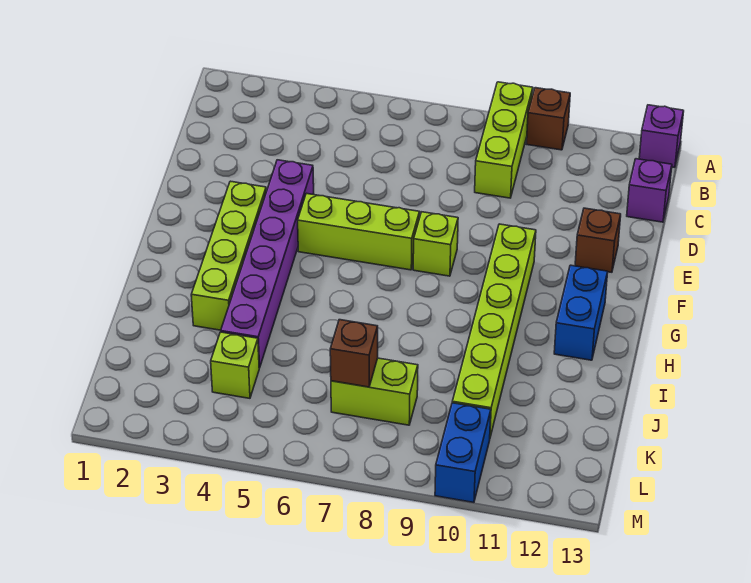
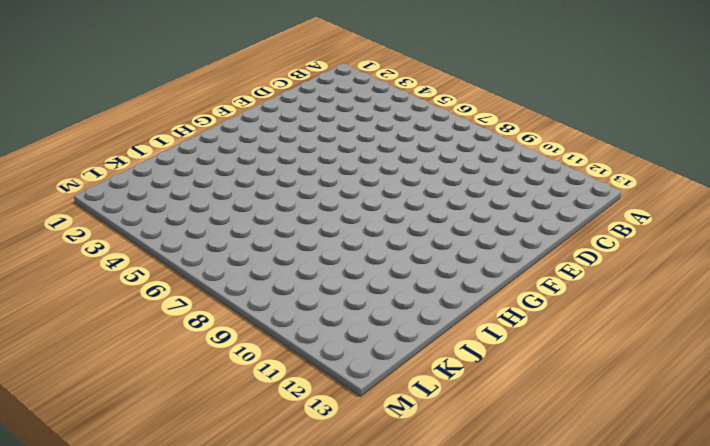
none -> lime brick A9:C9 level 1
none -> brown brick A10 level 1
none -> purple brick A13 level 1

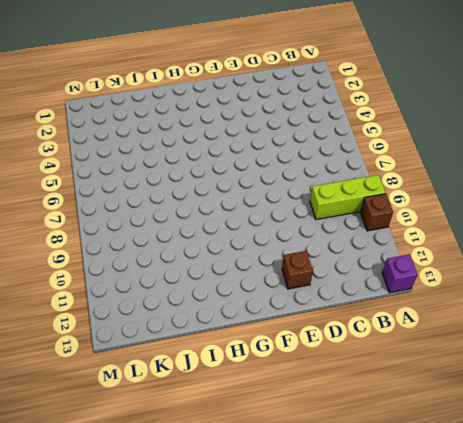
none -> purple brick C13 level 1
none -> purple brick E4:J4 level 1
none -> lime brick F3:I3 level 1

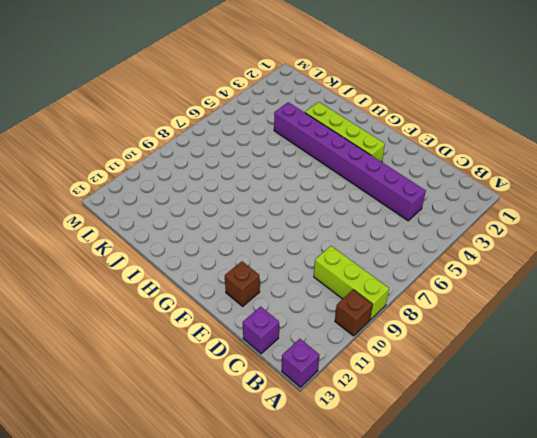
purple brick C4:J4 level 1 -> purple brick E4:J4 level 1
none -> lime brick F5:F7 level 1
none -> lime brick F8 level 1
none -> lime brick F10:K10 level 1

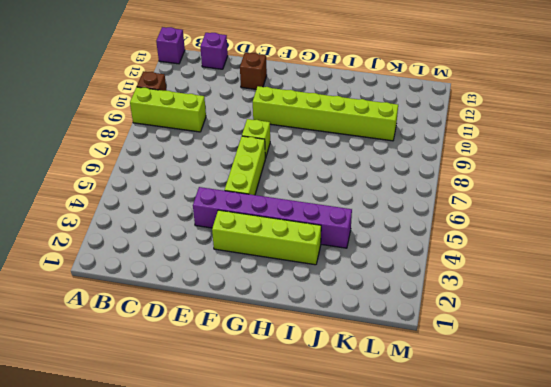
none -> blue brick G12:H12 level 1
none -> lime brick K4 level 1
none -> lime brick K7:K8 level 1

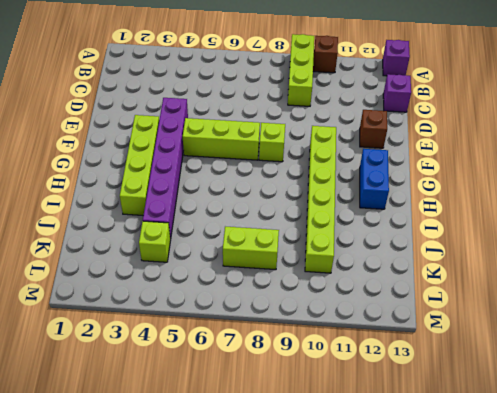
none -> blue brick L10:M10 level 1
none -> brown brick K7 level 2

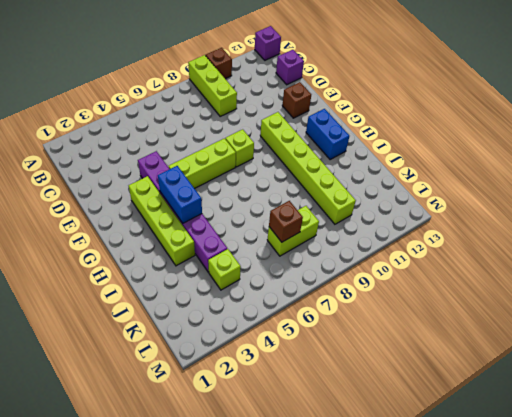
blue brick G4:H4 level 2 -> blue brick L10:M10 level 1

